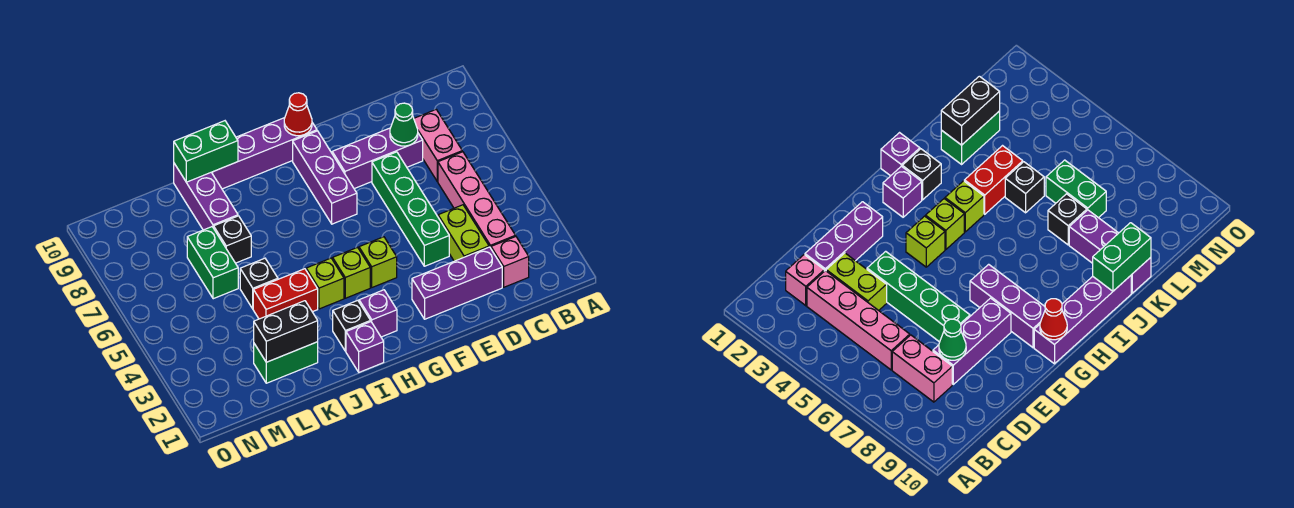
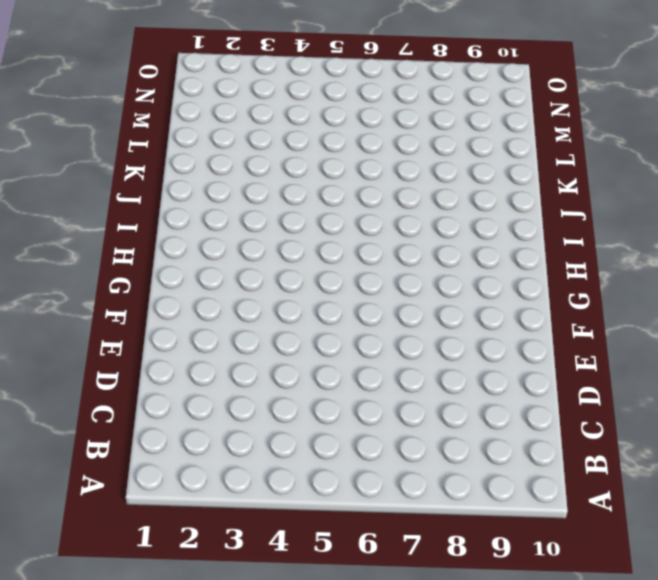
none -> pink brick C2 level 1
none -> pink brick C3:C6 level 1
none -> pink brick C7:C8 level 1

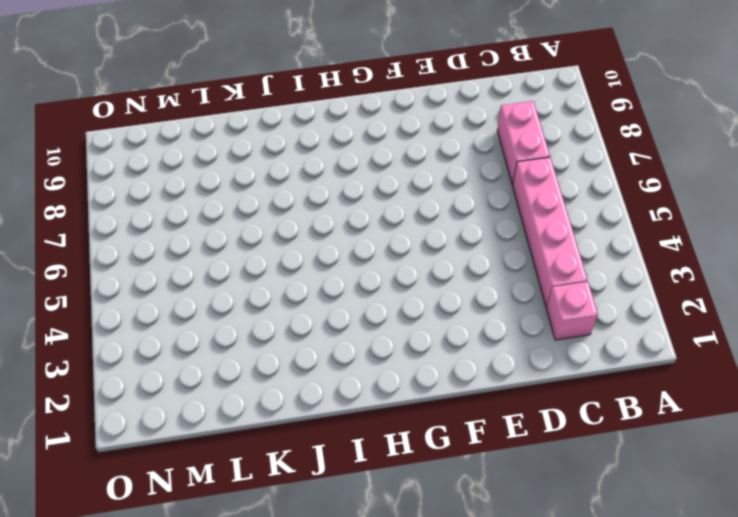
none -> purple brick D2:F2 level 1
none -> lime brick D3:D4 level 1
none -> purple brick D8:F8 level 1

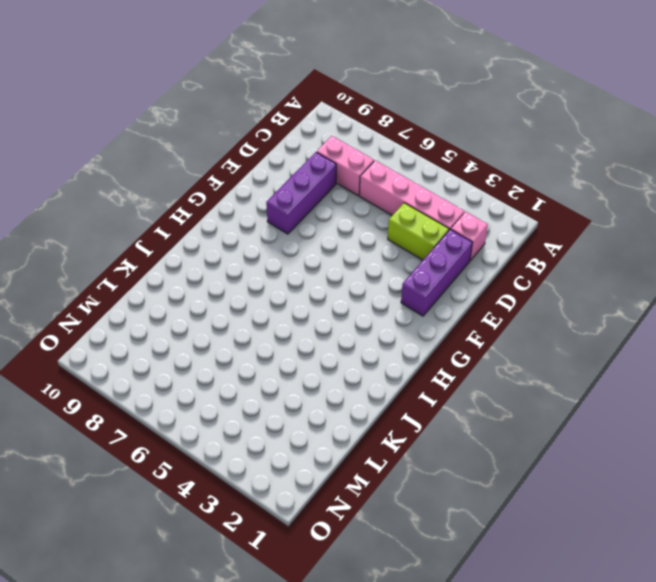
none -> green brick E4:E7 level 1
none -> lime brick G4 level 1
none -> purple brick G7:G9 level 1

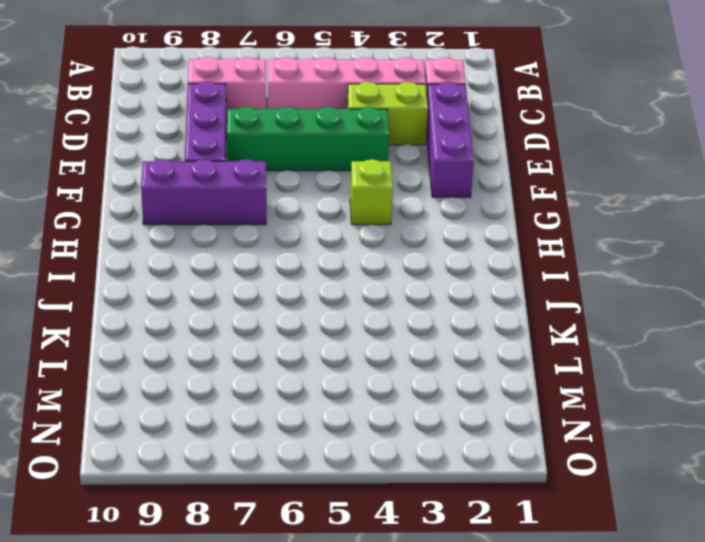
none -> purple brick G10:J10 level 1
none -> purple brick H2 level 1
none -> lime brick H4 level 1

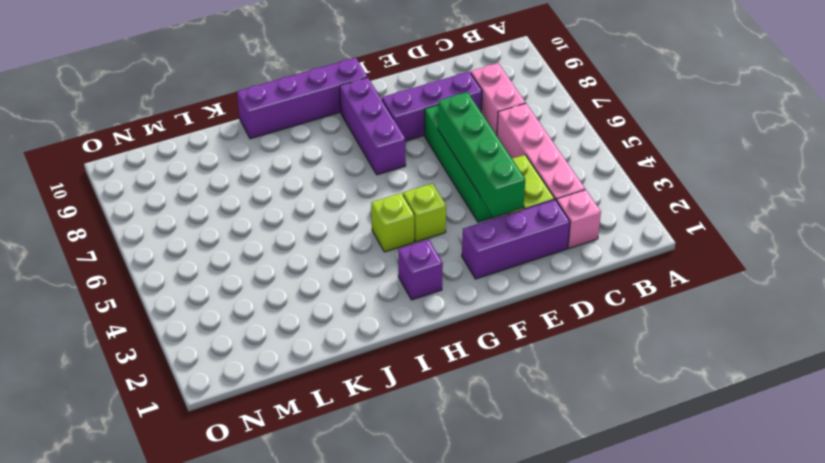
green brick E3:E6 level 2 -> none
none -> purple brick I1 level 1
none -> black brick I2 level 1
none -> lime brick I4 level 1

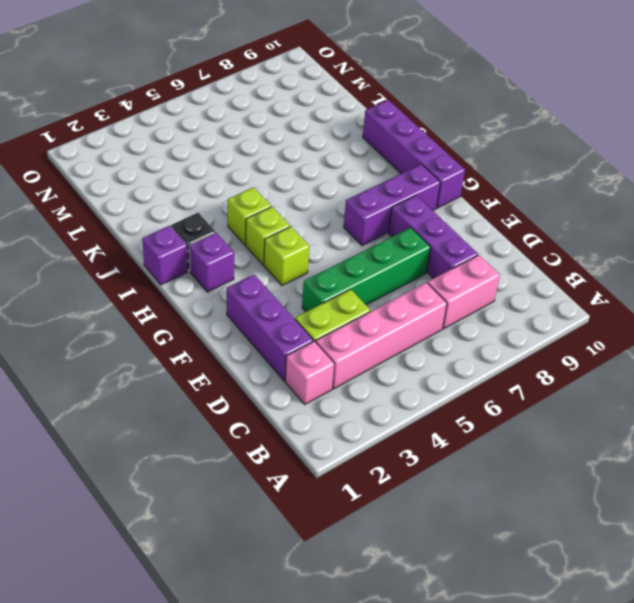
none -> red brick J4:K4 level 1
none -> green brick K2:L2 level 1
none -> black brick K5 level 1

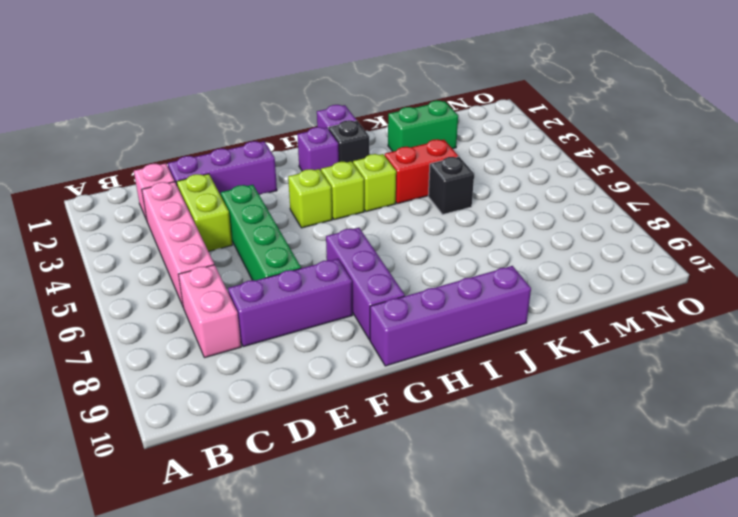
none -> black brick K7 level 1
none -> purple brick K8:K10 level 1
none -> green brick L6:L7 level 1

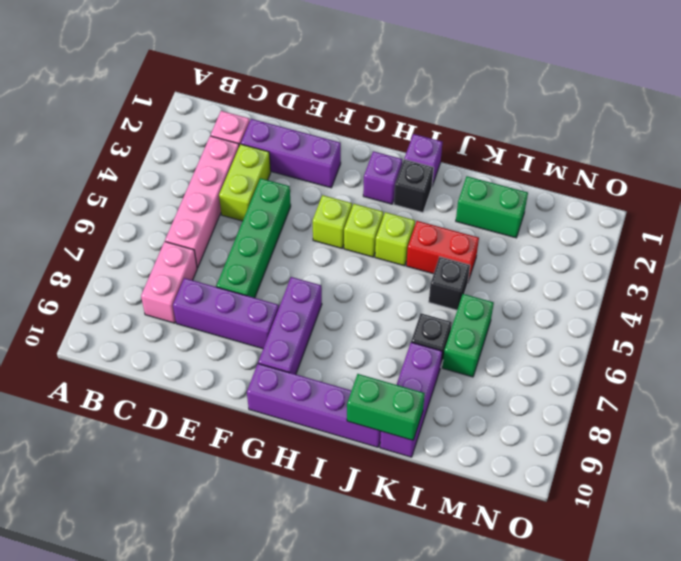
none -> green cone D8 level 2
none -> red cone G10 level 2
none -> black brick K2:L2 level 2

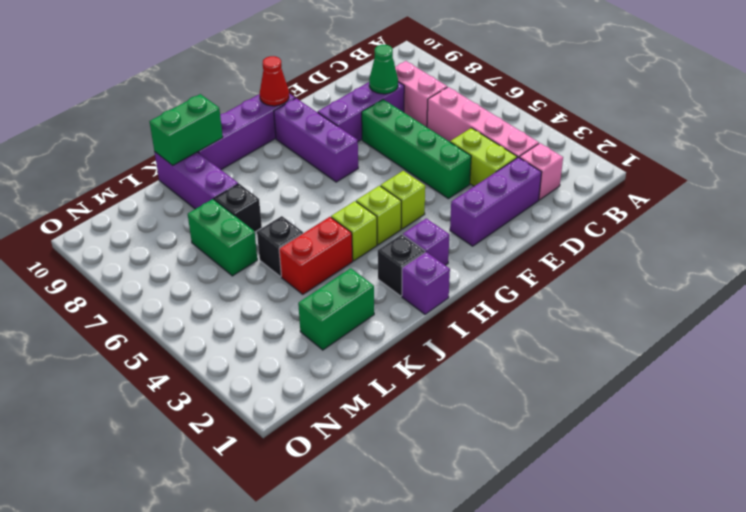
none -> black brick K2:L2 level 2

